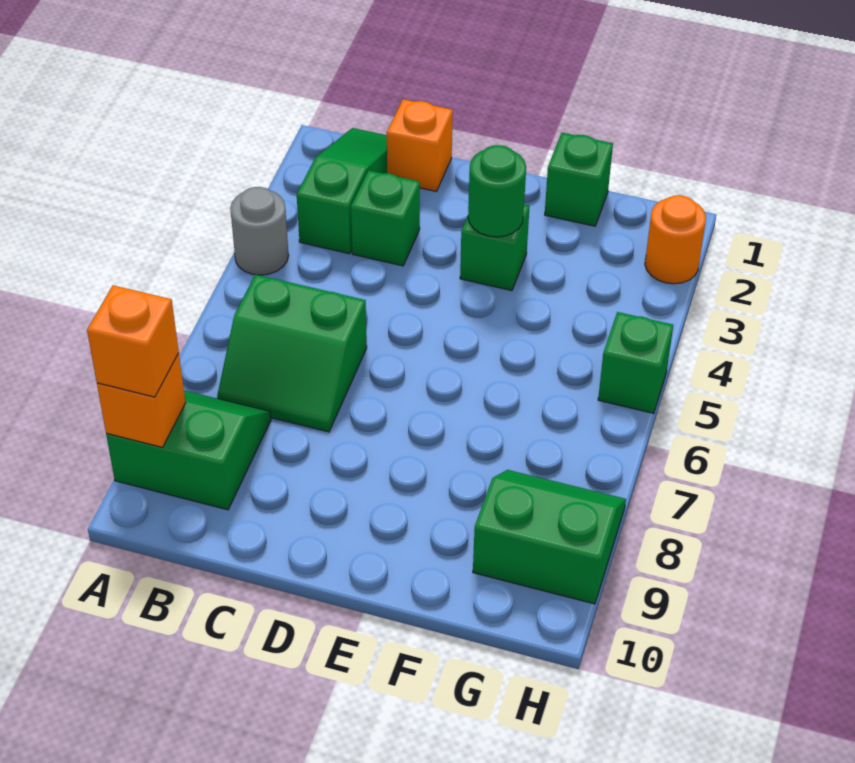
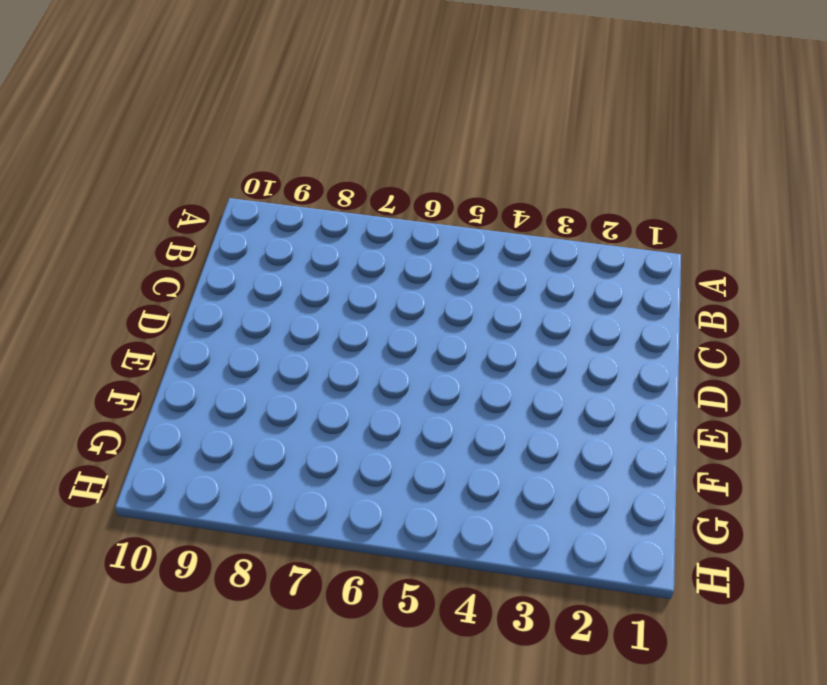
none -> grey round brick A4 level 1
none -> green slope A8:B9 level 1 top 9
none -> green slope B1:B3 level 1 top 3

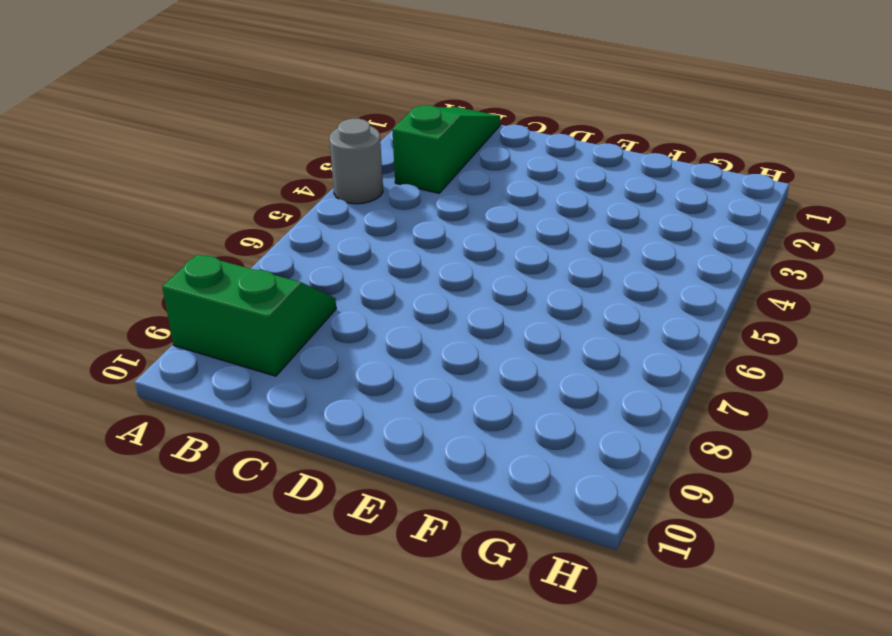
none -> green slope B6:C7 level 1 top 6
none -> orange brick C1 level 1
none -> green brick C3 level 1

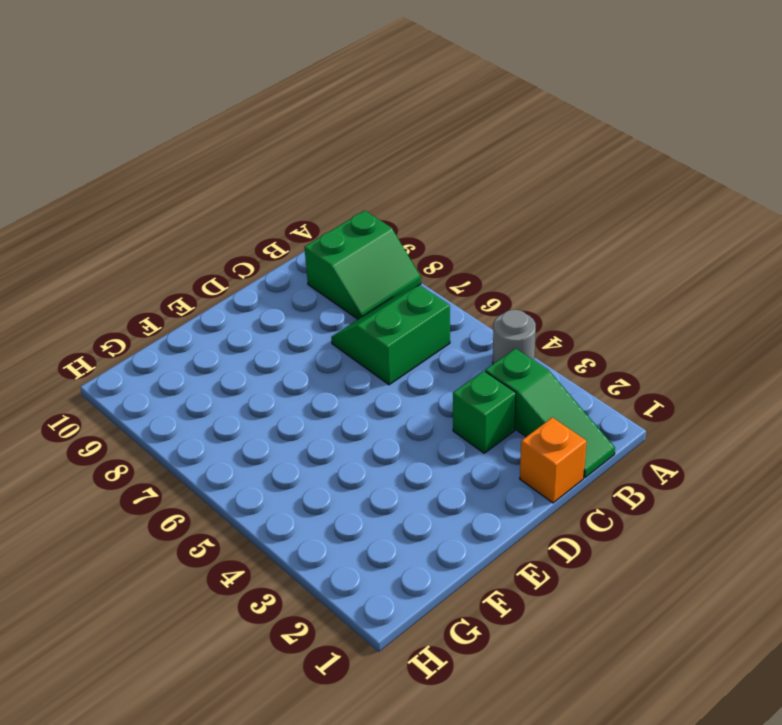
none -> green brick E3 level 1
none -> green brick F1 level 1
none -> green slope G8:H9 level 1 top 9

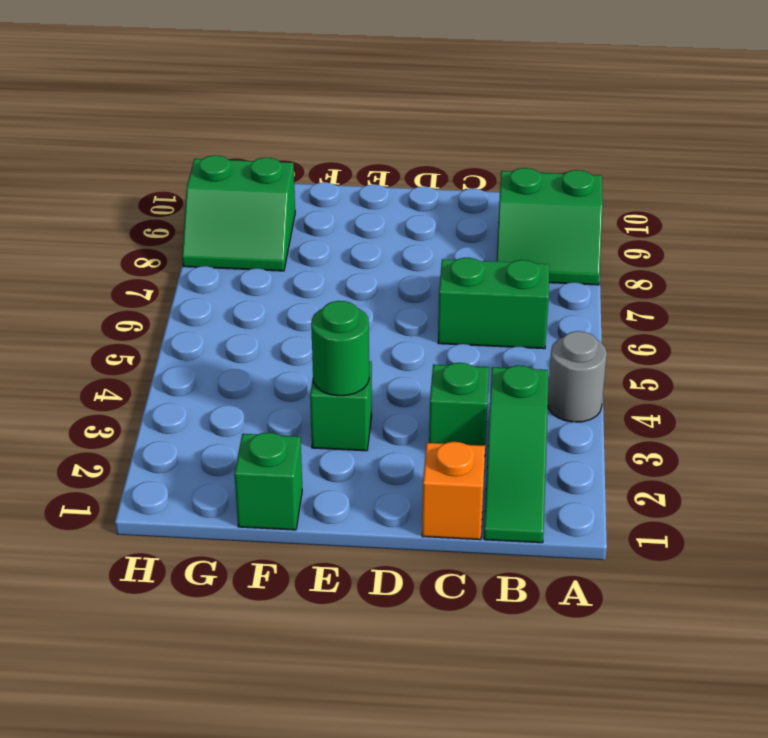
none -> orange round brick H2 level 1
none -> green brick H5 level 1
none -> orange brick A9 level 2

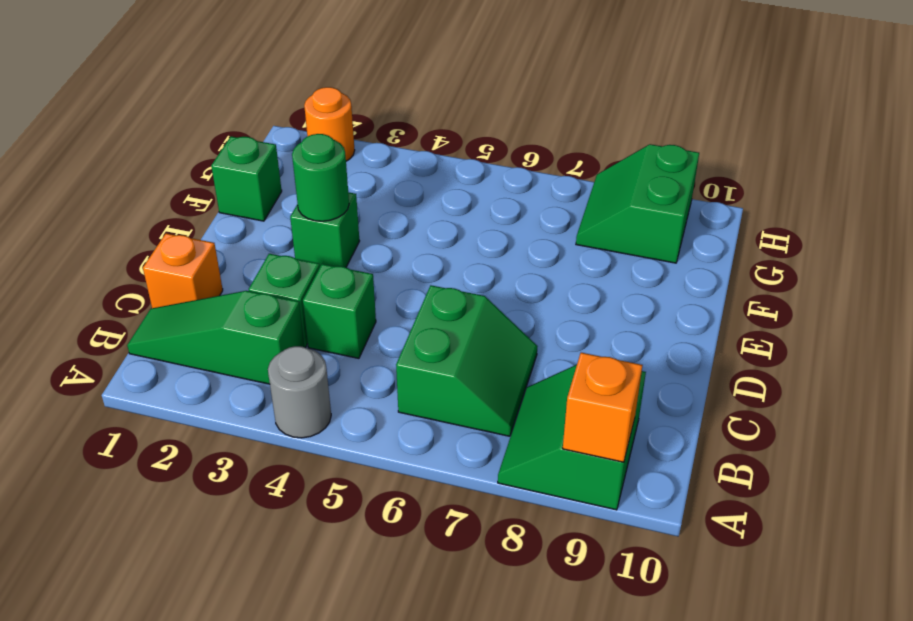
green brick C4 level 1 -> green brick H5 level 1
none -> orange brick A9 level 3

